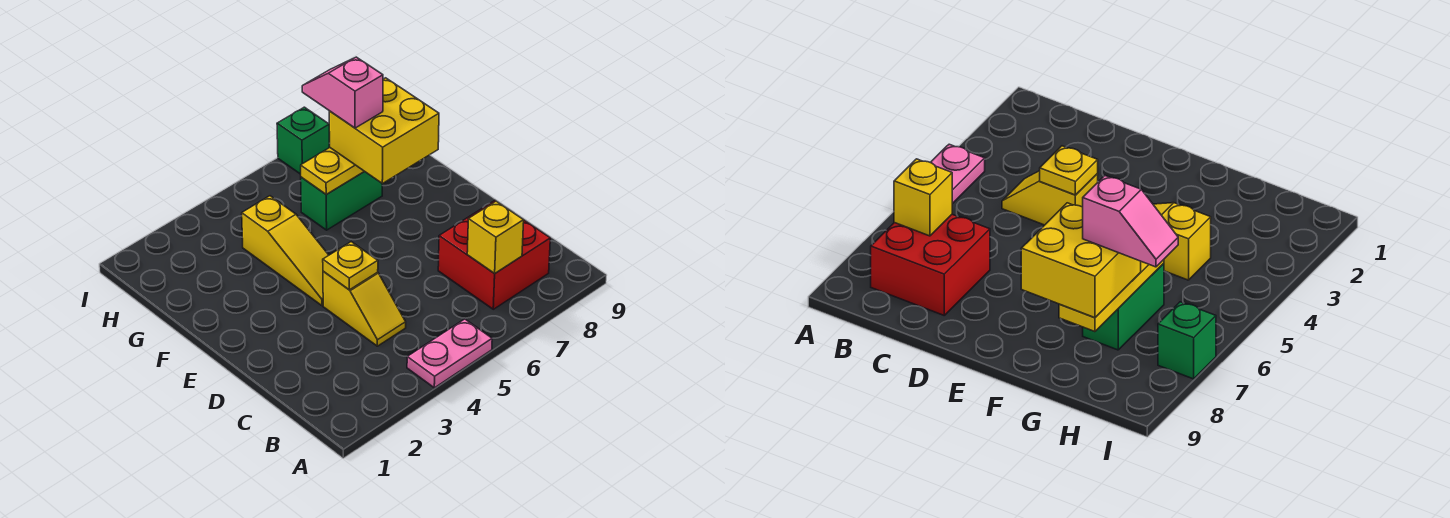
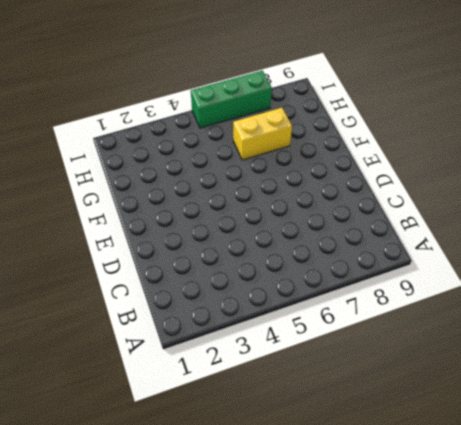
yellow brick G6:G7 level 1 -> green brick G6:G7 level 1
green brick I5:I7 level 1 -> green brick I7 level 1
none -> pink plate A4:A5 level 1
none -> red brick B7:C8 level 1

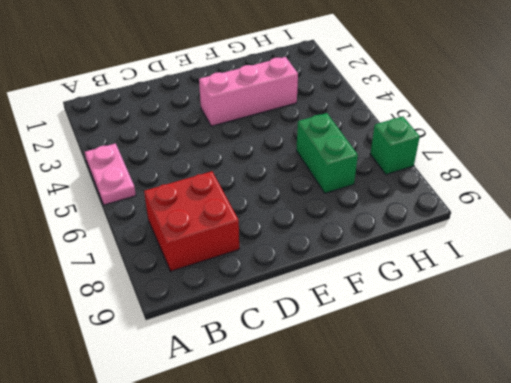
pink brick E3:G3 level 1 -> none
none -> yellow slope C4:D4 level 1 top D
none -> yellow slope E4:G4 level 1 top G

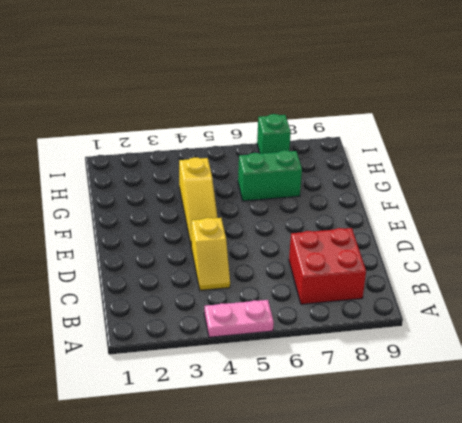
none -> yellow brick B7 level 2
none -> yellow plate D4 level 2

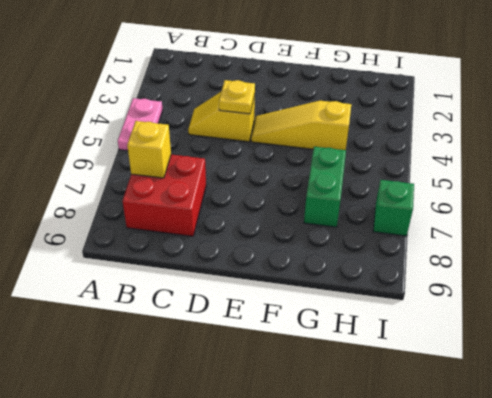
none -> yellow plate G6:G8 level 2
none -> yellow brick F7:G8 level 3

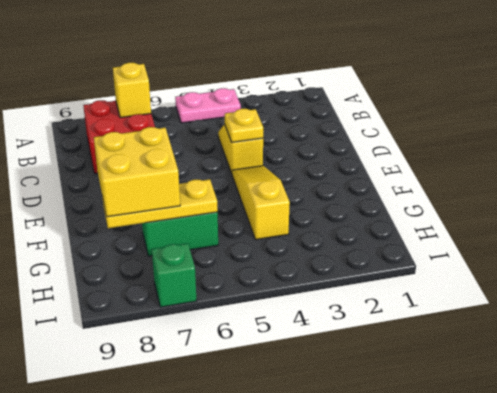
none -> pink slope G7:H7 level 4 top G

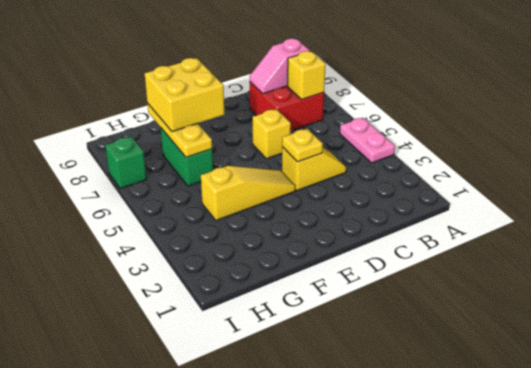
pink slope B8:C8 level 2 top B -> pink slope G7:H7 level 4 top G
yellow brick D6 level 1 -> none

